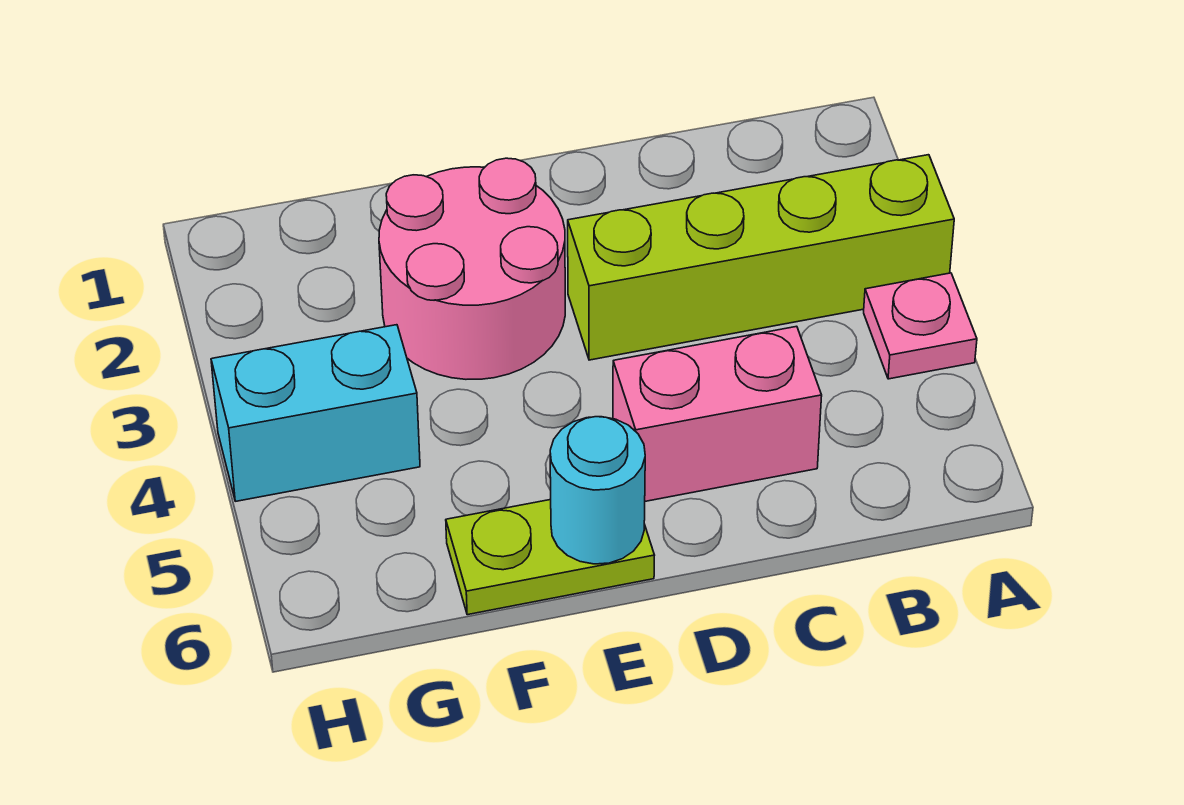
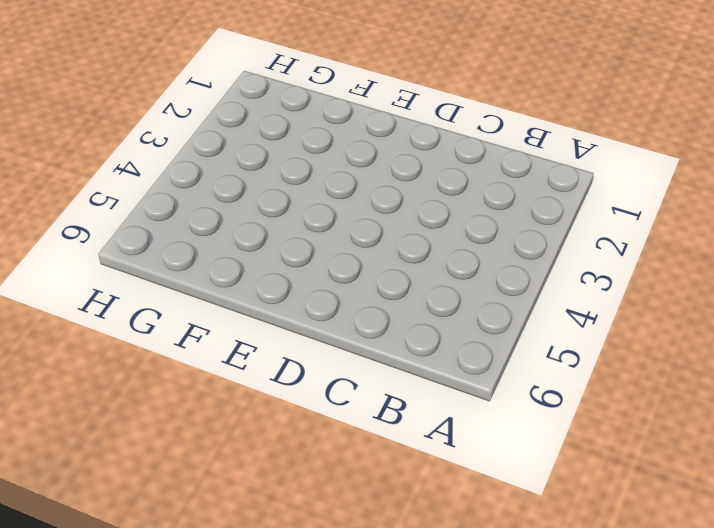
none -> lime brick A3:D3 level 1
none -> pink plate A4 level 1

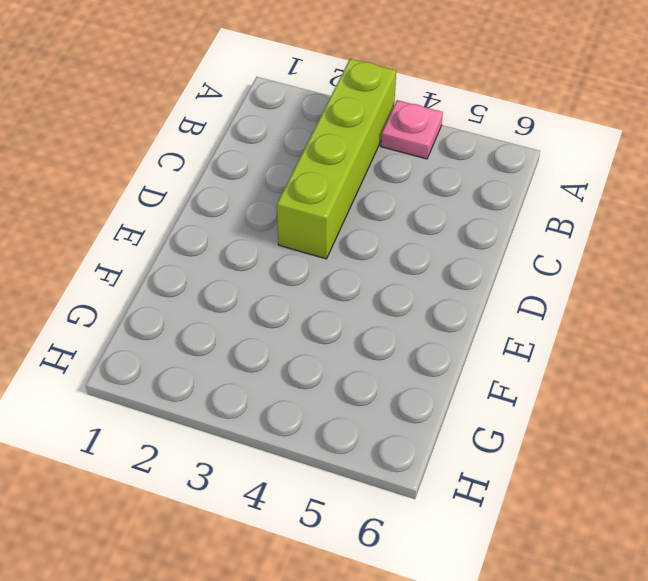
none -> pink brick C5:D5 level 1
none -> pink round brick E2:F3 level 1

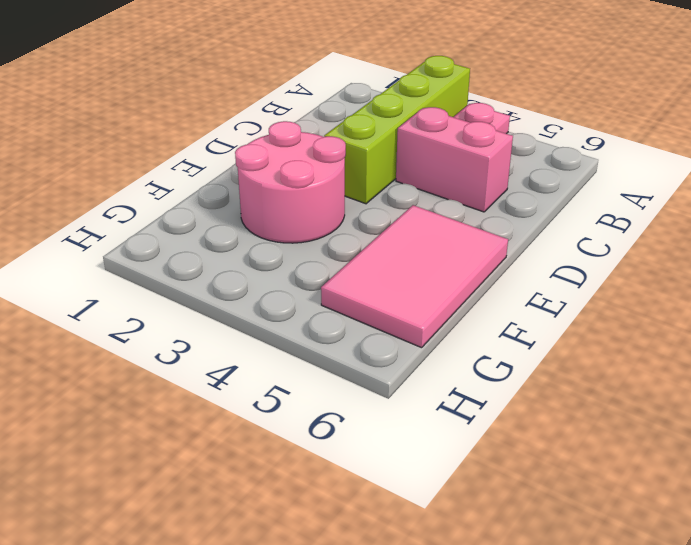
pink brick C4:C5 level 1 -> pink brick C5:D5 level 1
pink tile E5:G6 level 1 -> lime plate E6:F6 level 1
none -> cyan brick G4:H4 level 1
none -> cyan round brick E6 level 2

